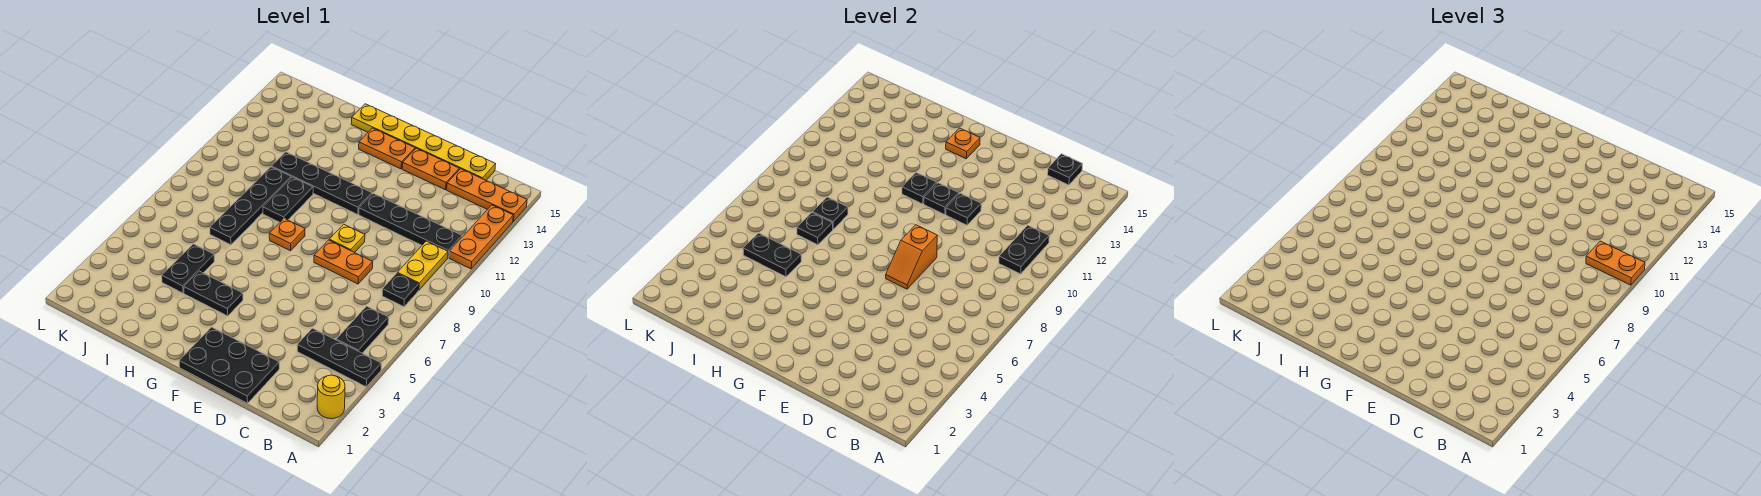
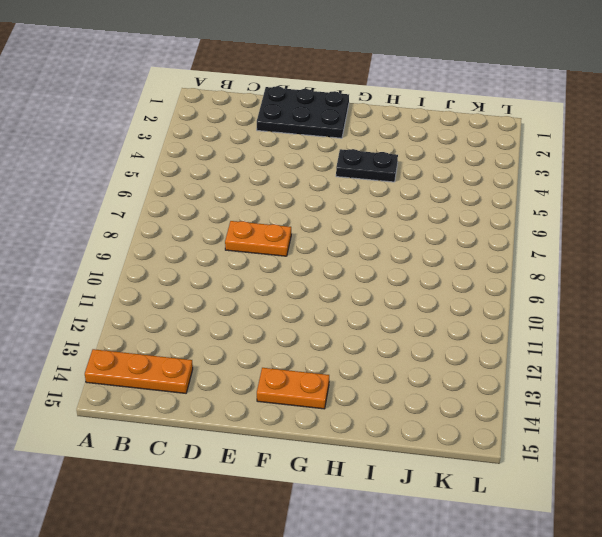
none -> yellow round brick A2 level 1
none -> black plate A4:C4 level 1
none -> orange plate A11:A13 level 1
none -> black plate B5:B6 level 1

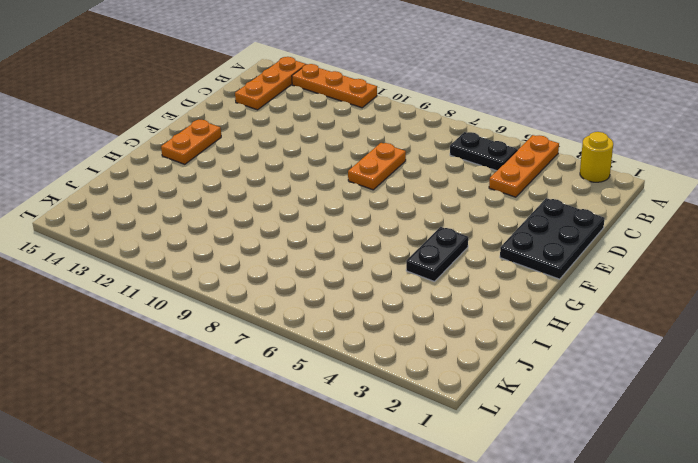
orange plate A4:C4 level 1 -> black plate A4:C4 level 1
none -> black plate B8 level 1
none -> yellow plate B9:B10 level 1
none -> black plate B11:E11 level 1
none -> yellow plate C15:H15 level 1

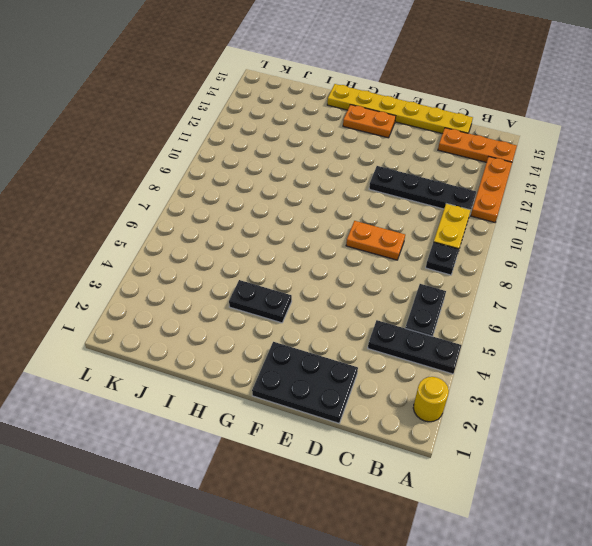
none -> orange plate D14:E14 level 1
none -> yellow plate E9 level 1
none -> black plate F11:I11 level 1
none -> orange plate G8 level 1

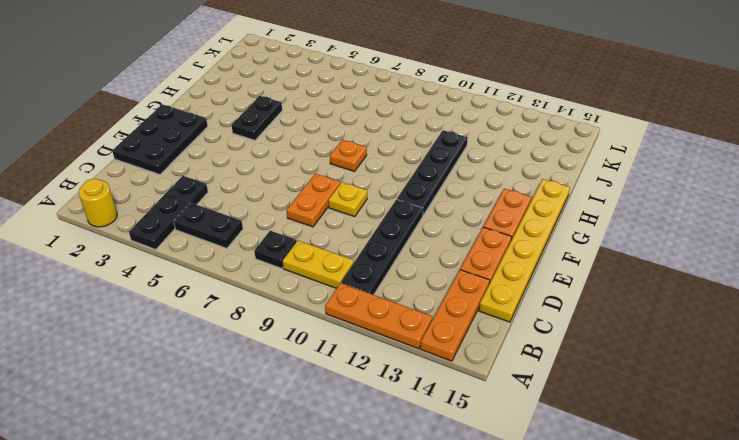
none -> black plate H9:H10 level 1
none -> black plate I4:I5 level 1
none -> black plate I7:I10 level 1
none -> black plate B10:B11 level 2

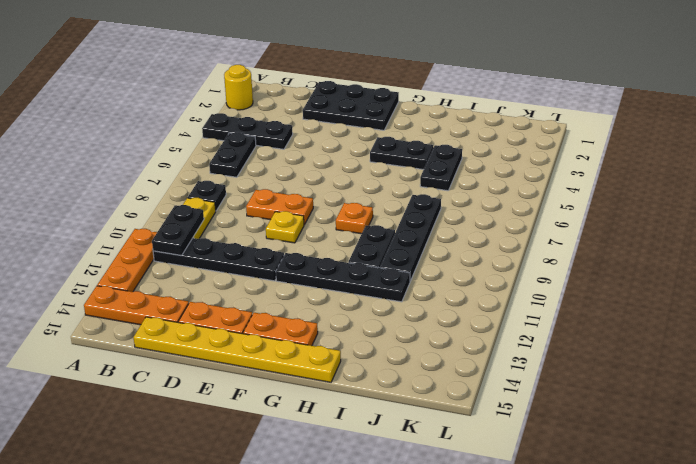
none -> black plate C15 level 2
none -> orange slope E7:E8 level 2 top 8
none -> black plate E11 level 2
none -> black plate F11 level 2

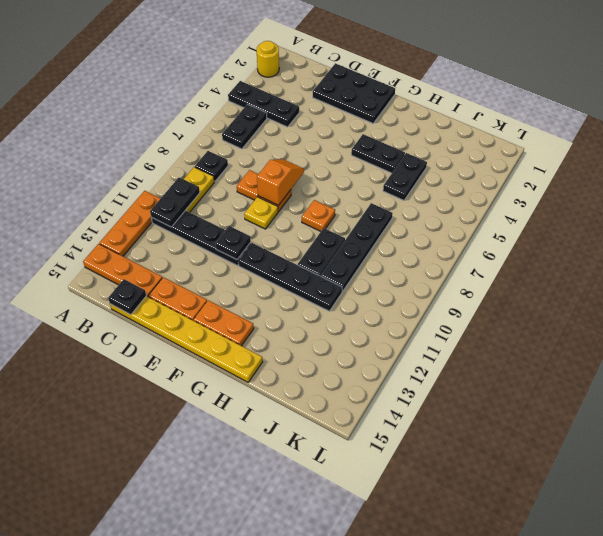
none -> black plate F11 level 2
none -> black plate G11 level 2
none -> orange plate G14 level 2
none -> black plate I5:J5 level 2

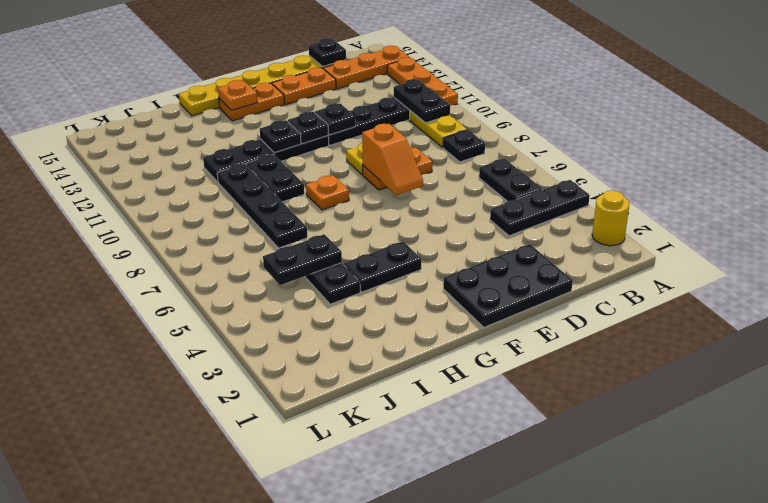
none -> black plate I7 level 2
none -> black plate I8 level 2
none -> orange plate A10:B10 level 3

